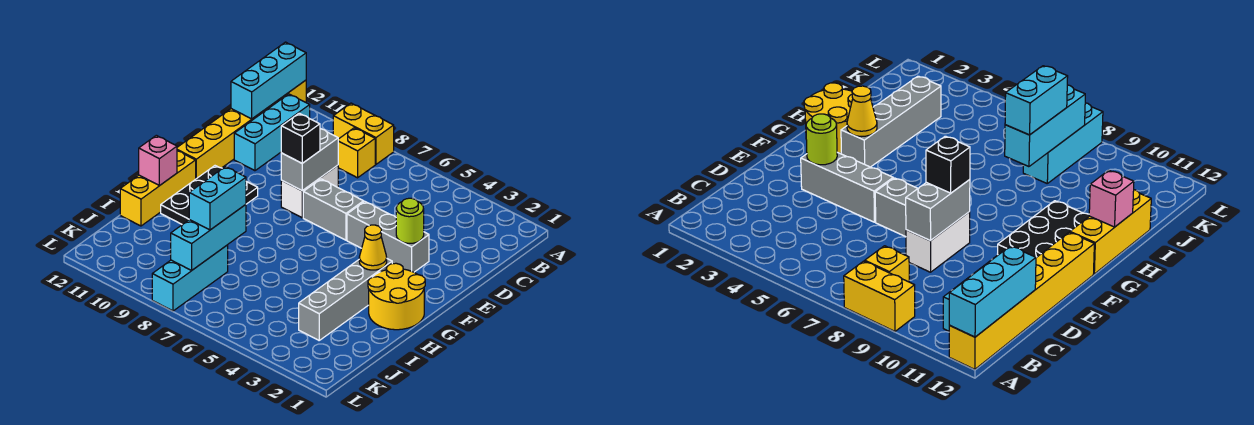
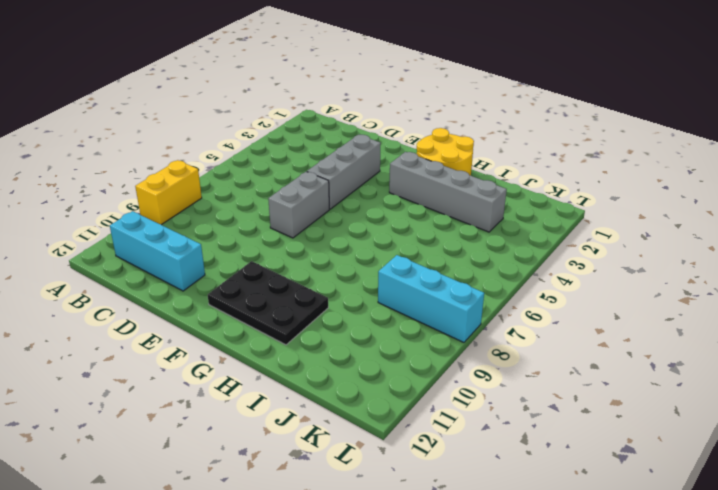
none -> yellow brick A12:F12 level 1
none -> yellow brick B8 level 1
none -> white brick D8:E8 level 1

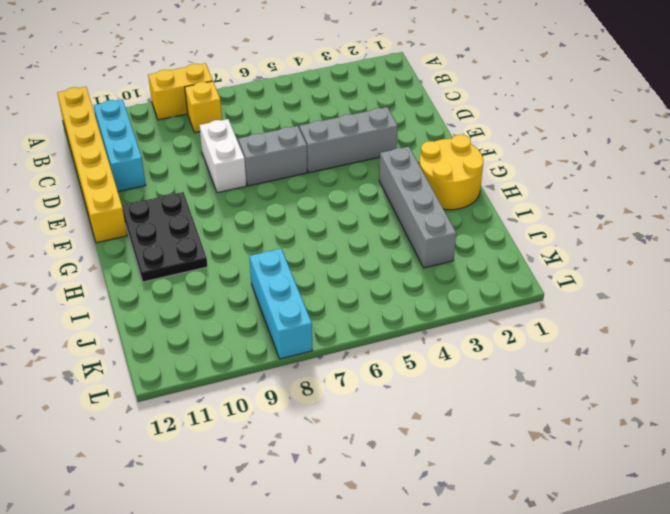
none -> yellow brick G12:I12 level 1
none -> cyan brick A12:C12 level 2
none -> grey brick D8:E8 level 2

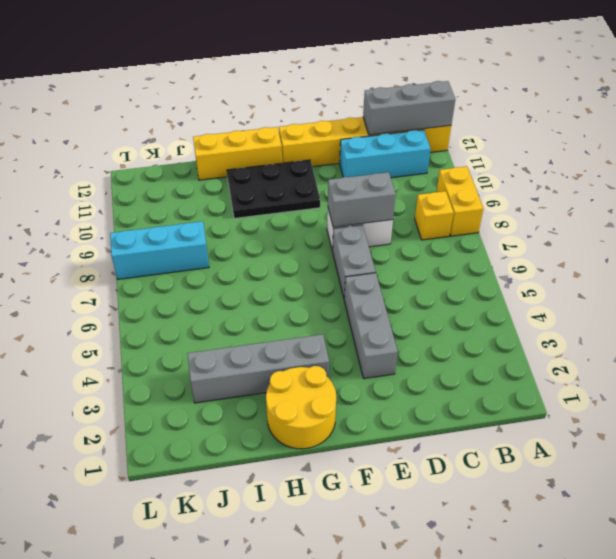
grey brick A12:C12 level 2 -> cyan brick A12:C12 level 2
none -> lime round brick E3 level 2
none -> yellow cone G3 level 2
none -> pink brick H12 level 2

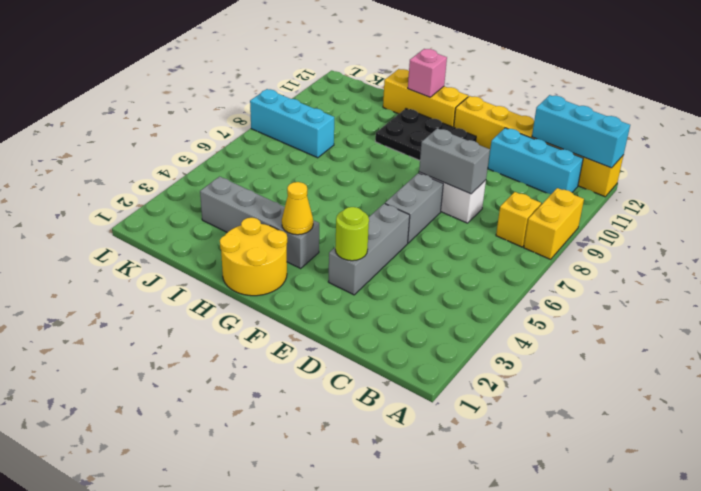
none -> cyan brick I8:K8 level 2
none -> black brick E8 level 3
none -> cyan brick I8:J8 level 3

